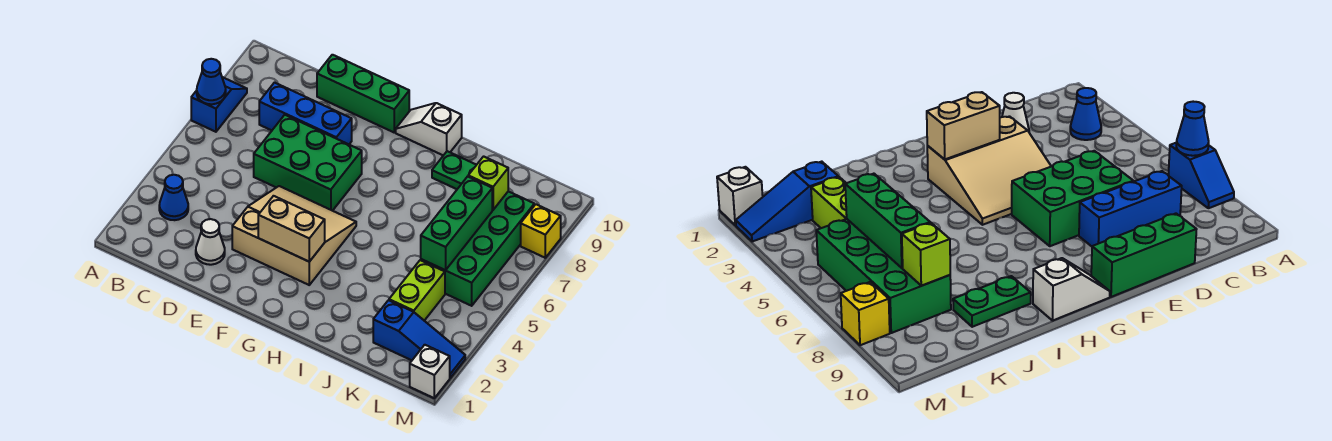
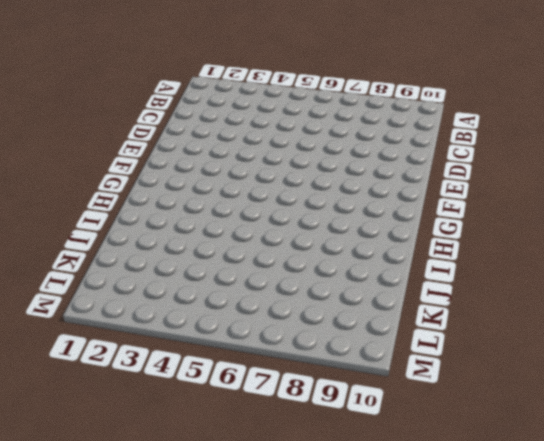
none -> blue slope A7:A8 level 1 top 7
none -> blue cone B3 level 1
none -> blue brick C8:E8 level 1

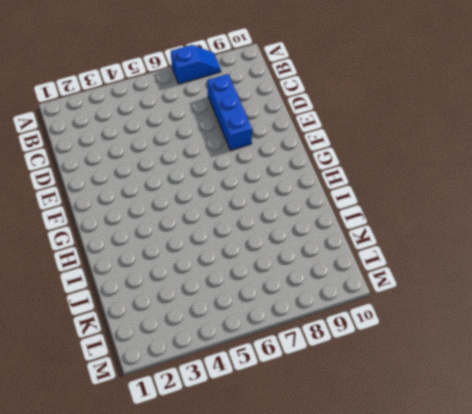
none -> blue cone B3 level 1
none -> white cone D2 level 1
none -> green brick D6:F7 level 1

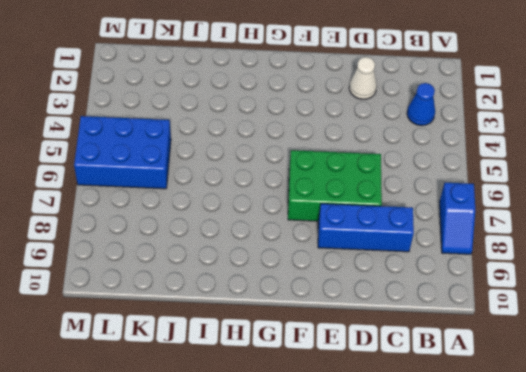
blue brick K5:M6 level 1 -> green brick K5:L8 level 1
none -> green brick D10:F10 level 1
none -> tan slope E3:G5 level 1 top 3
none -> white slope G10:H10 level 1 top H

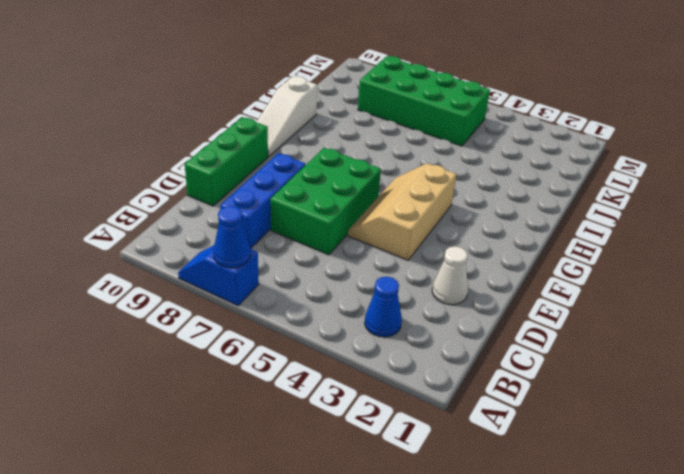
tan slope E4:G5 level 1 top 4 -> tan slope E3:G5 level 1 top 3
white slope G10:I10 level 1 top I -> white slope G10:H10 level 1 top H
none -> green plate I9:J9 level 1
none -> blue slope K2:M2 level 1 top K
none -> lime brick K3:K4 level 1

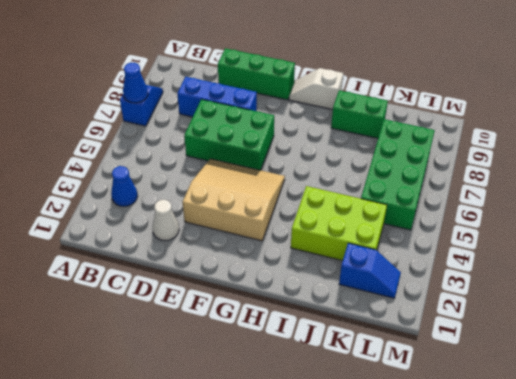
lime brick I3:K4 level 1 -> lime brick K3:K4 level 1
green brick I9:J9 level 1 -> green plate I9:J9 level 1
blue slope K2:L2 level 1 top K -> blue slope K2:M2 level 1 top K
none -> white brick M1 level 1
none -> yellow brick M8 level 1
none -> tan brick F3:G3 level 2

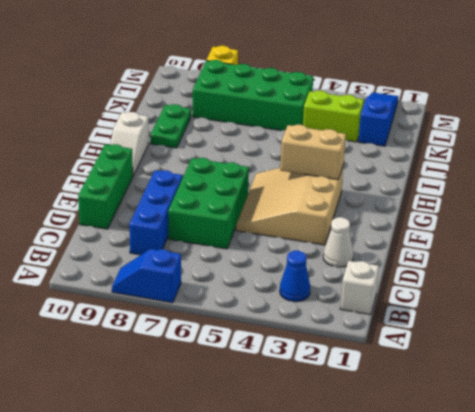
white brick B1 level 1 -> white brick M1 level 1
tan brick G3:G4 level 2 -> tan brick F3:G3 level 2
none -> blue cone A7 level 2
none -> green brick K5:K7 level 2
none -> lime brick K8 level 2

